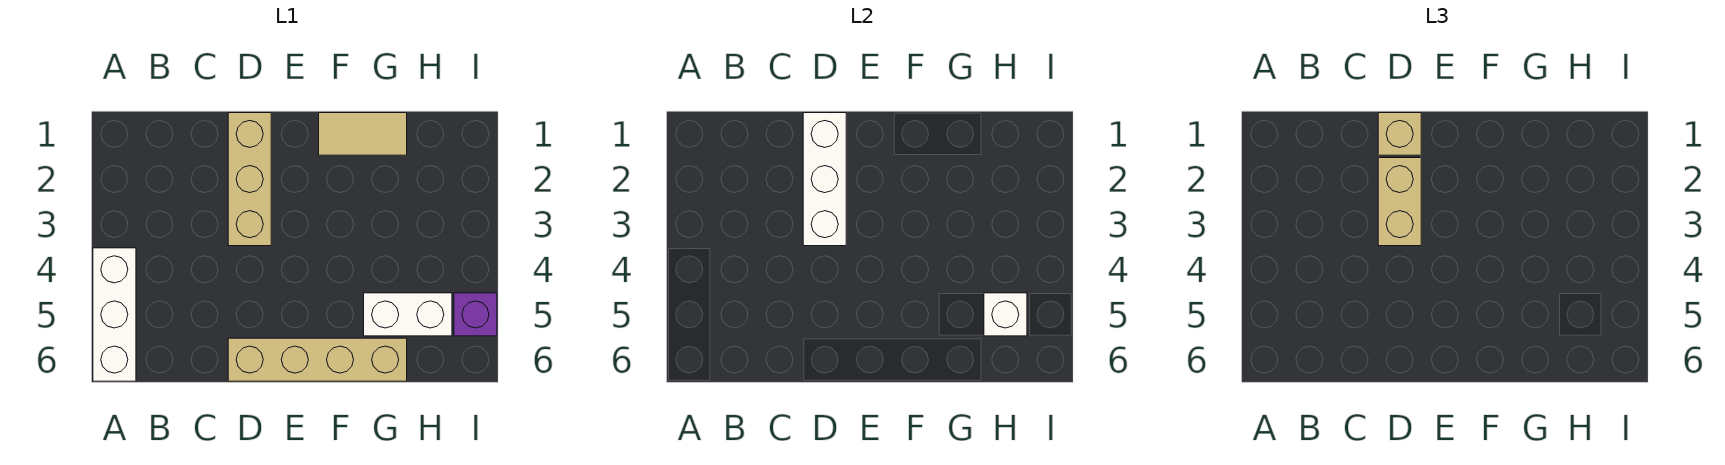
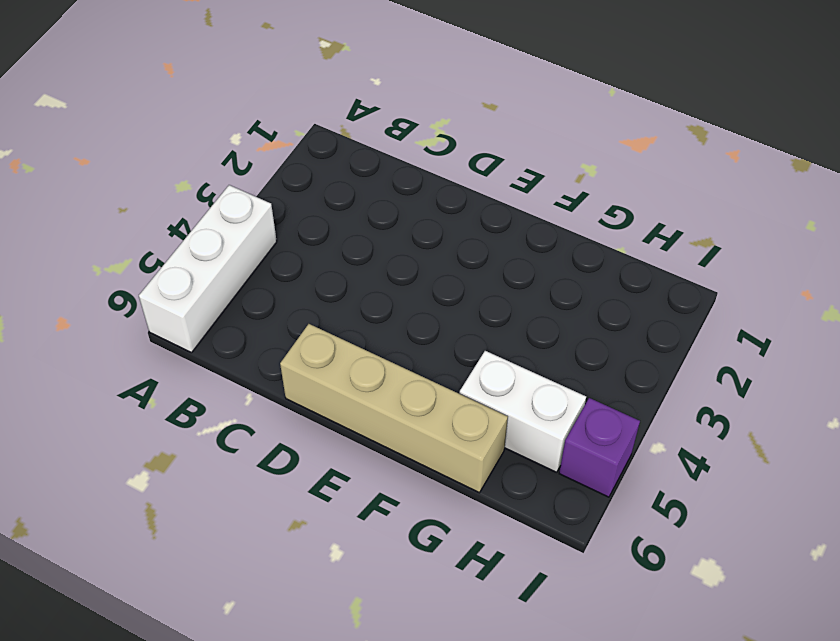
none -> tan brick D1:D3 level 1
none -> tan tile F1:G1 level 1

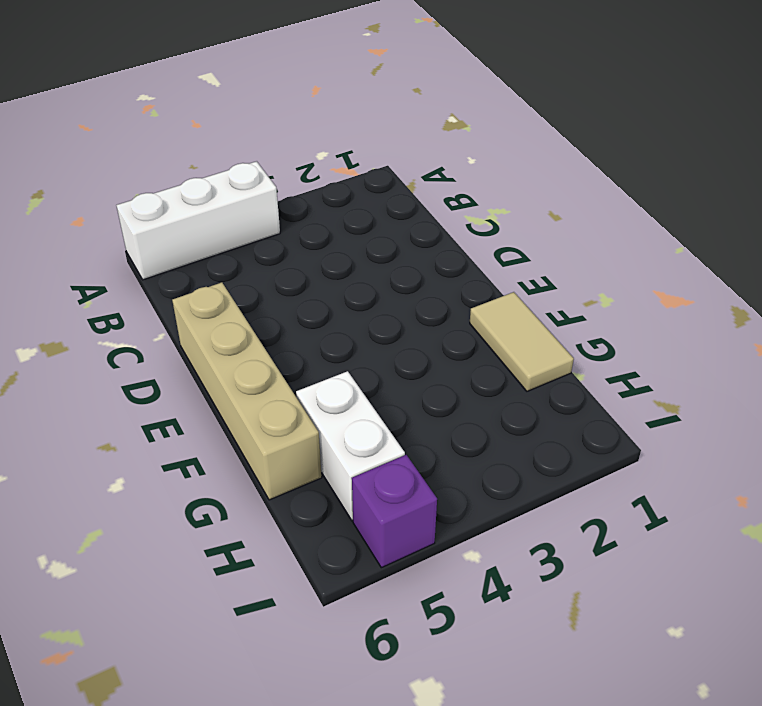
none -> tan brick D1:D3 level 1
none -> white brick D1:D3 level 2

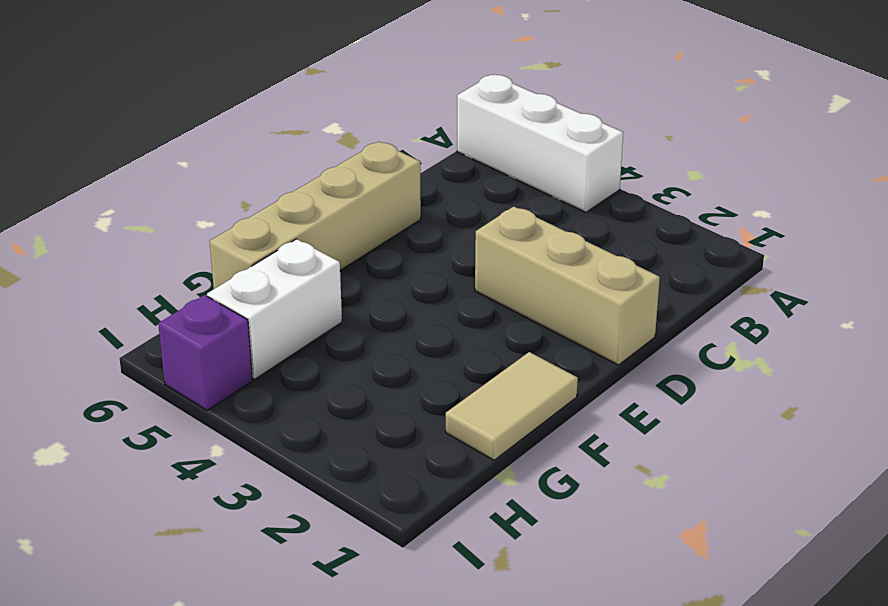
none -> white brick D1:D3 level 2
none -> white brick H5 level 2

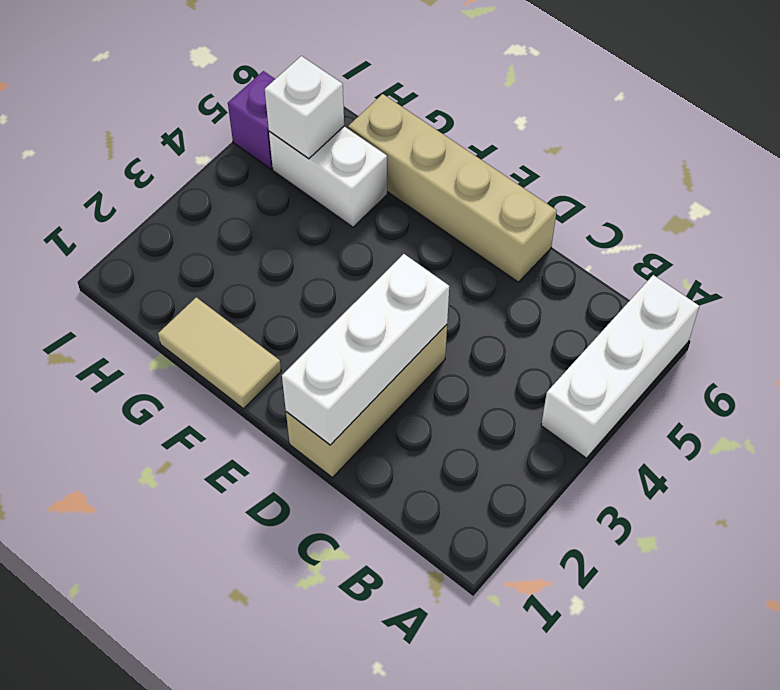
none -> tan brick D1 level 3
none -> tan brick D2:D3 level 3

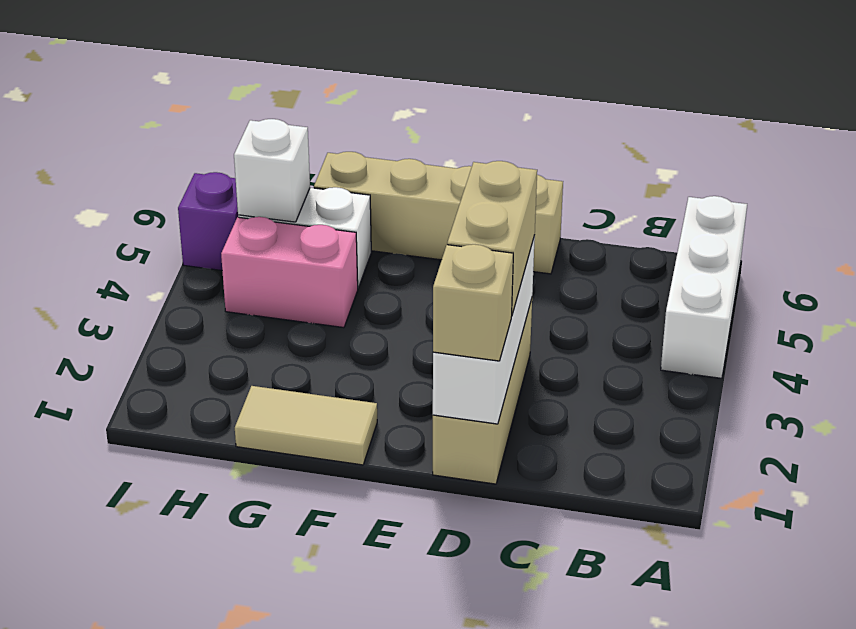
pink brick G4:H4 level 1 -> none

